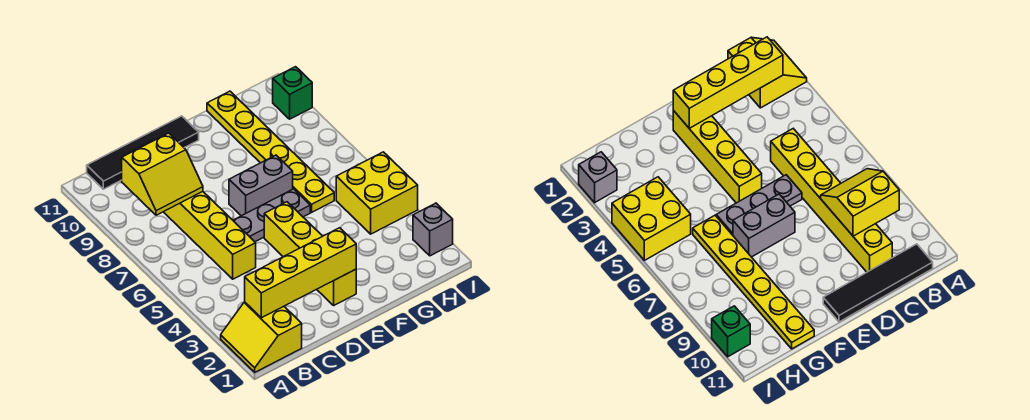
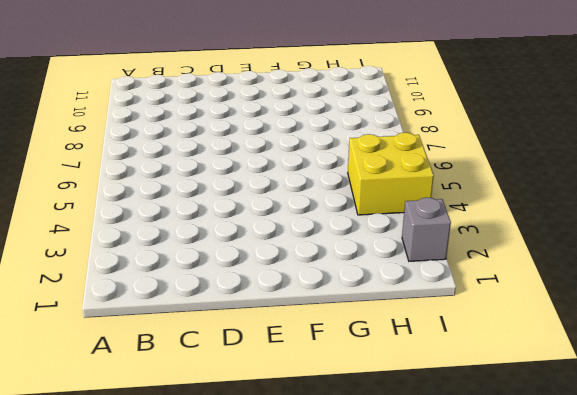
none -> yellow slope A1:B2 level 1 top B
none -> black tile B11:E11 level 1
none -> yellow brick C5:C10 level 1

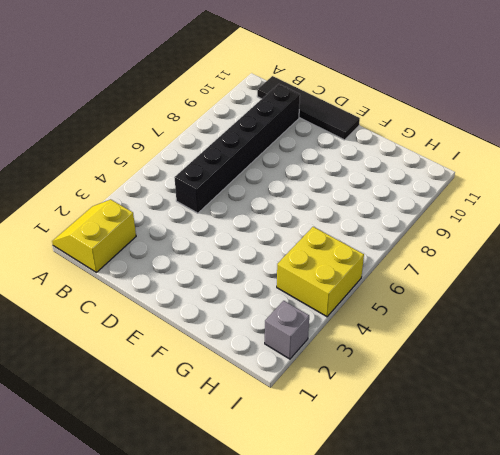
black brick C5:C10 level 1 -> yellow brick C5:C10 level 1
none -> grey plate D6:F6 level 1
none -> yellow brick E2:E5 level 1
none -> grey brick E7:F7 level 1

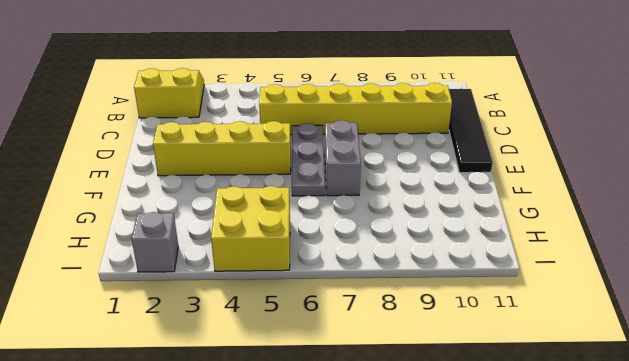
none -> yellow plate G6:G11 level 1
none -> green brick I10 level 1
none -> yellow brick B2:E2 level 2

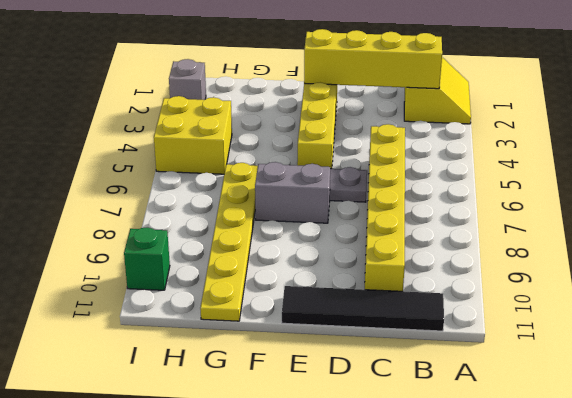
none -> yellow slope B8:C9 level 2 top 9

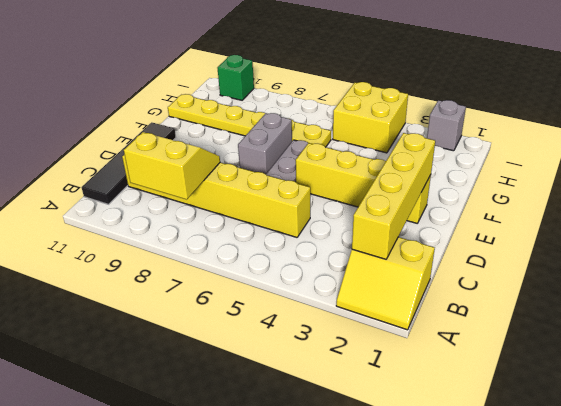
yellow slope B8:C9 level 2 top B -> yellow slope B8:C9 level 2 top 9

